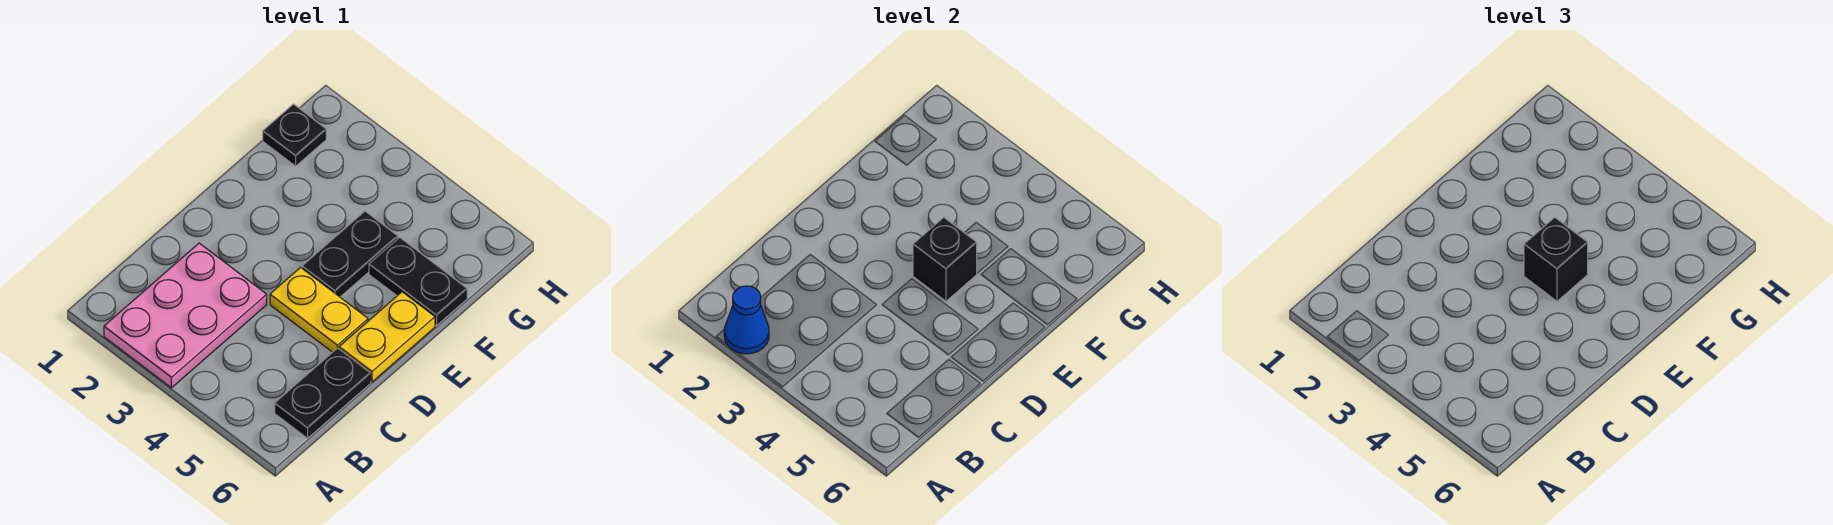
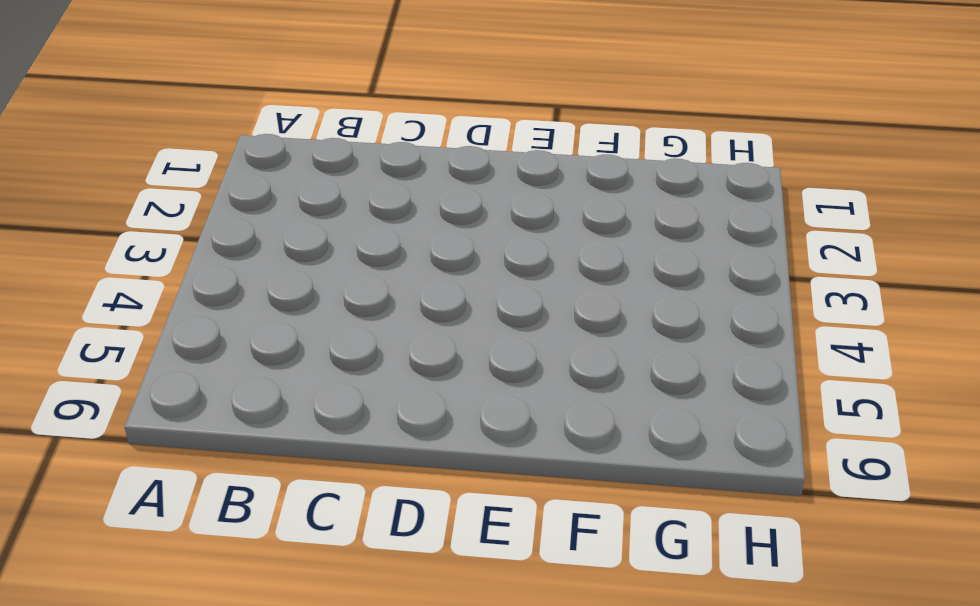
none -> pink plate A2:C3 level 1
none -> black plate B6:C6 level 1

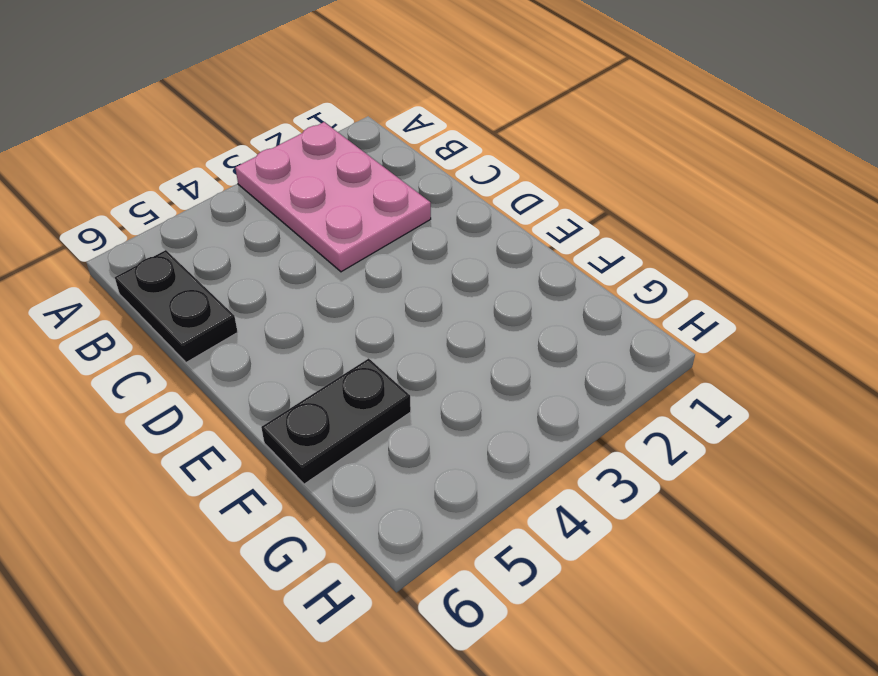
none -> yellow plate D4:D5 level 1
none -> yellow plate D6:E6 level 1

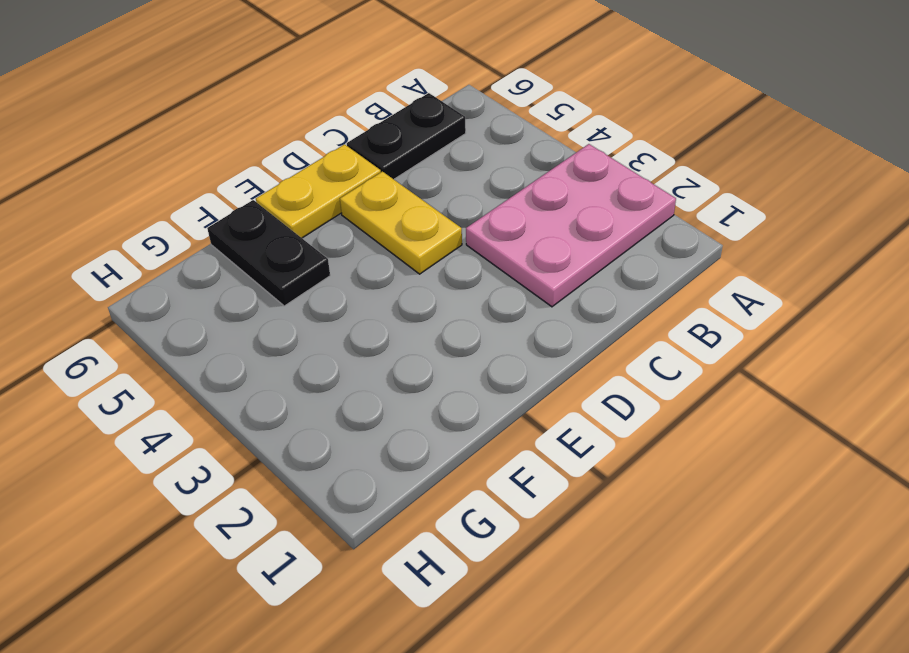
none -> black plate E4:F4 level 1
none -> black plate G1 level 1

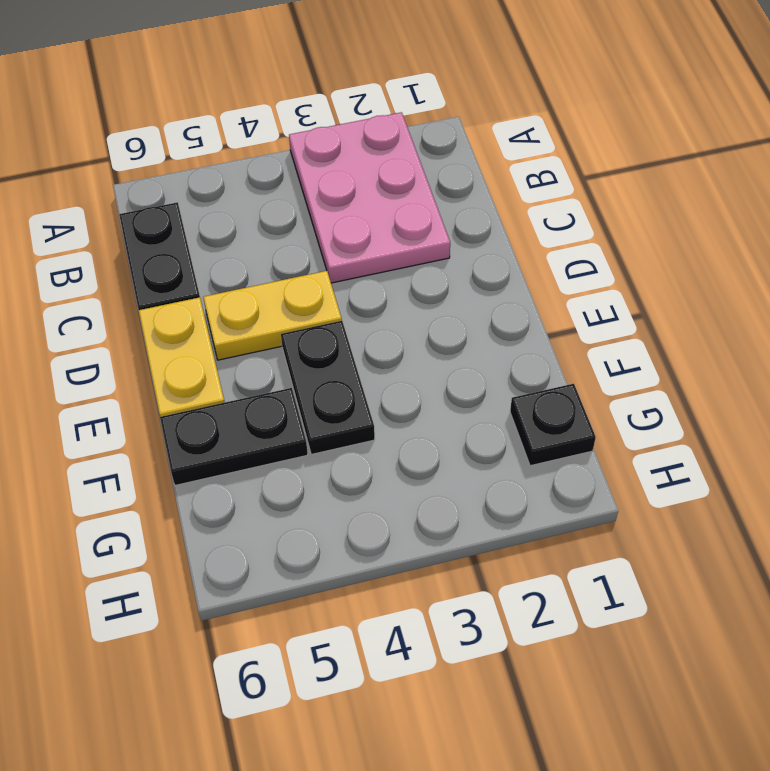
none -> blue cone A2 level 2
none -> black brick E4 level 2

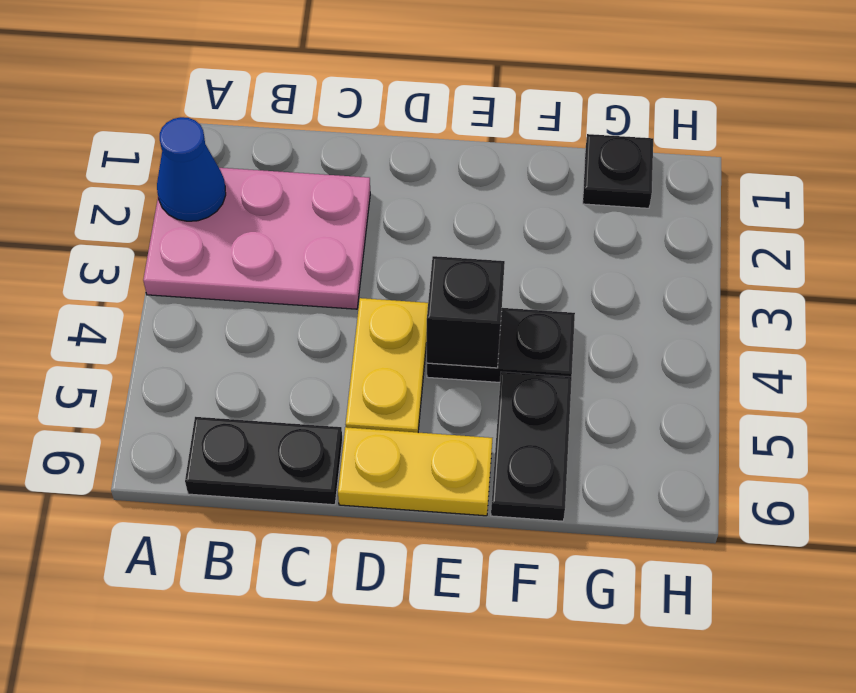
none -> black brick E4 level 3

